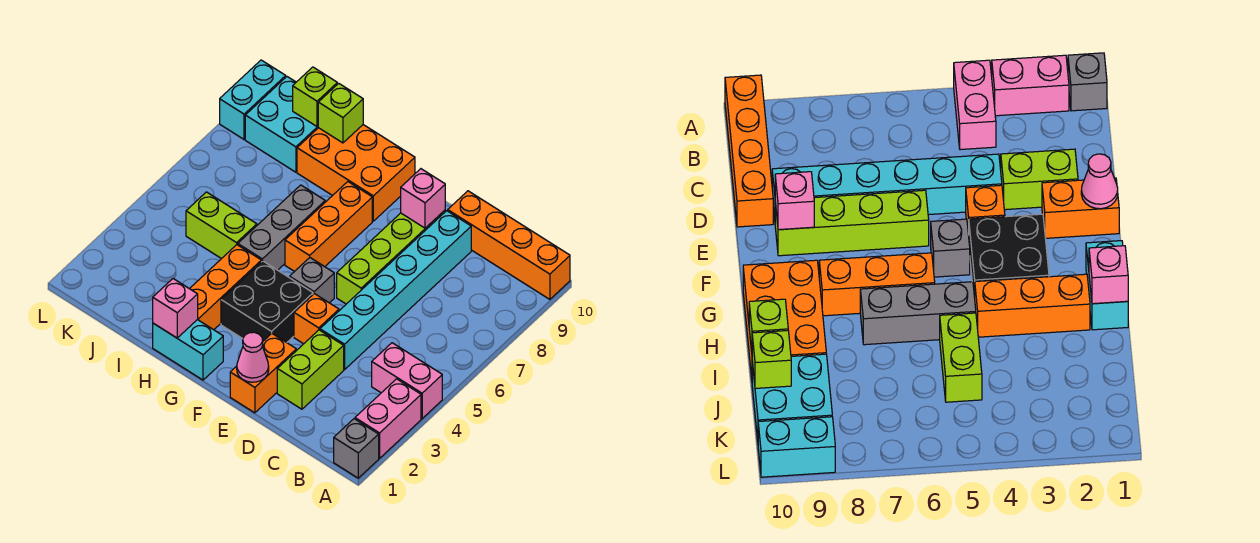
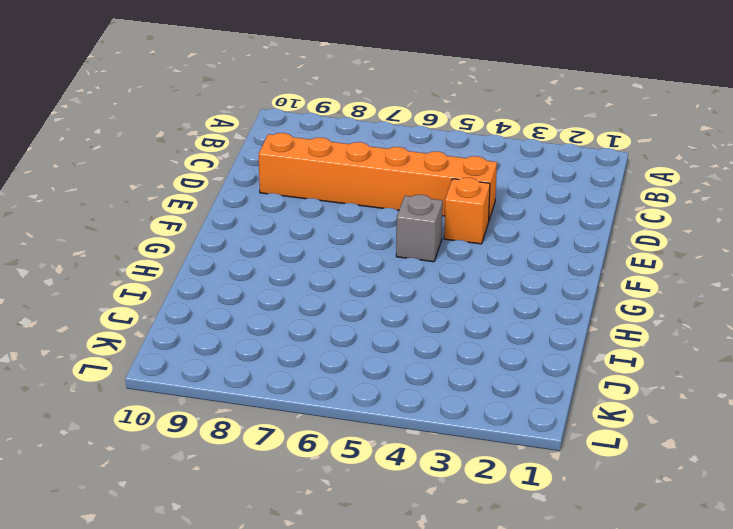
orange brick D4:D9 level 1 -> cyan brick D4:D9 level 1
none -> grey brick A1 level 1
none -> pink brick A2:A3 level 1
none -> pink brick A4:B4 level 1

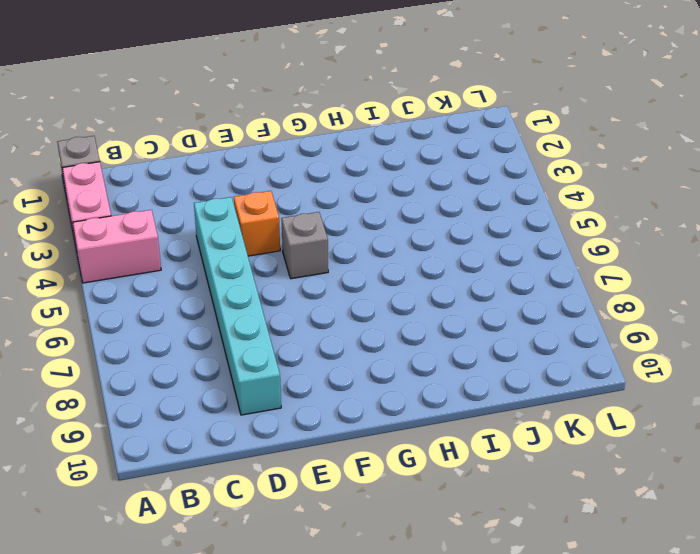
none -> orange brick A10:D10 level 1
none -> lime brick D2:D3 level 1
none -> orange brick E1:E2 level 1

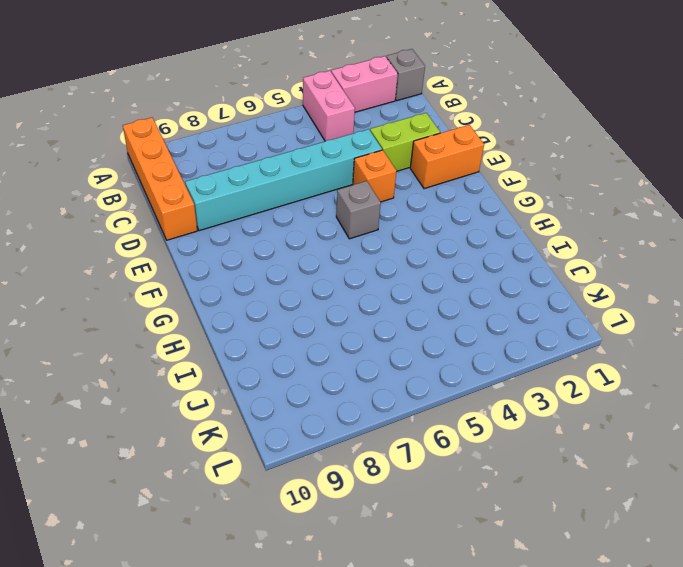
none -> lime brick E6:E9 level 1
none -> black brick F3:G4 level 1
none -> cyan brick G1:H1 level 1

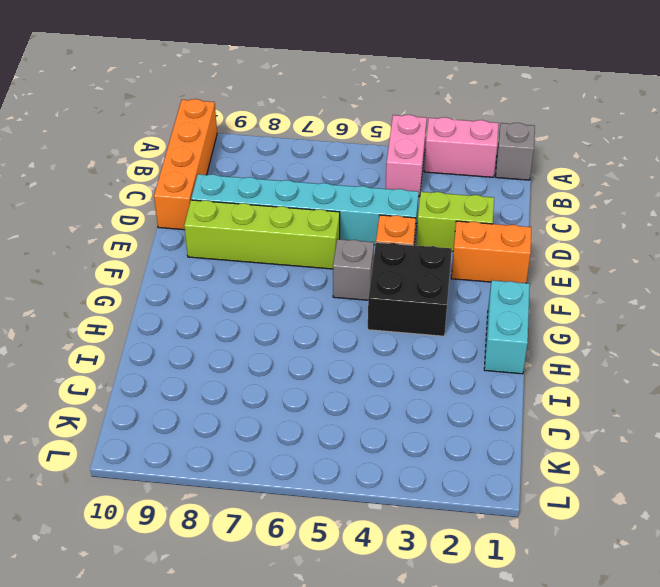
none -> orange brick G6:G8 level 1
none -> orange brick G9:I10 level 1
none -> orange brick H2:H4 level 1

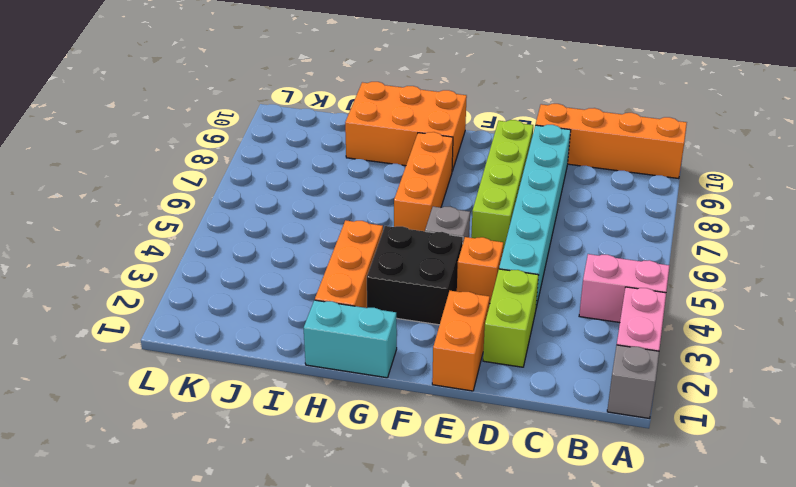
none -> grey brick H5:H7 level 1
none -> lime brick I5:J5 level 1
none -> cyan brick J9:K10 level 1

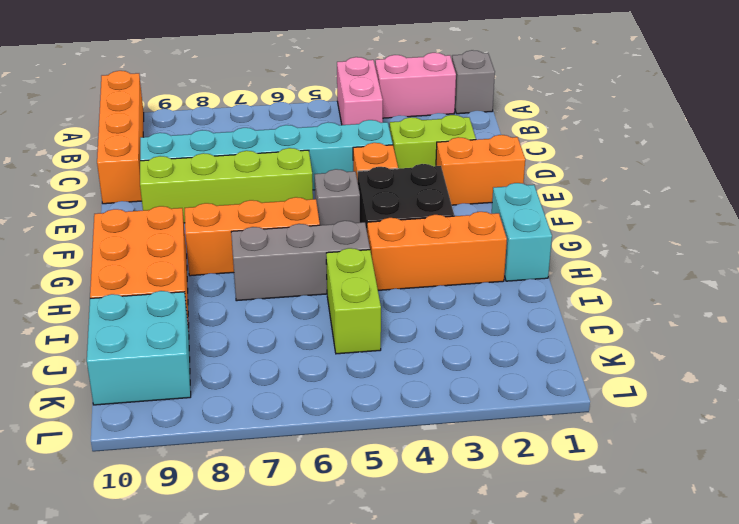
none -> cyan brick L9:L10 level 1
none -> pink cone E1 level 2
none -> pink brick E9 level 2

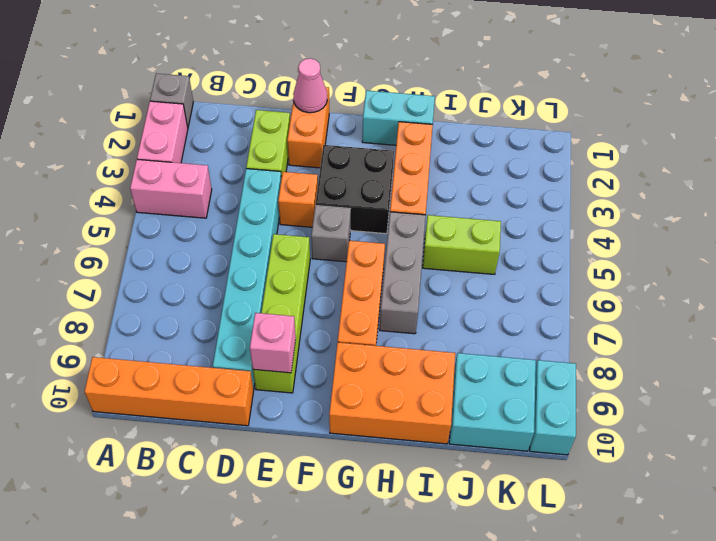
none -> pink brick H1 level 2
none -> lime brick I10 level 2
none -> lime brick J10 level 2

